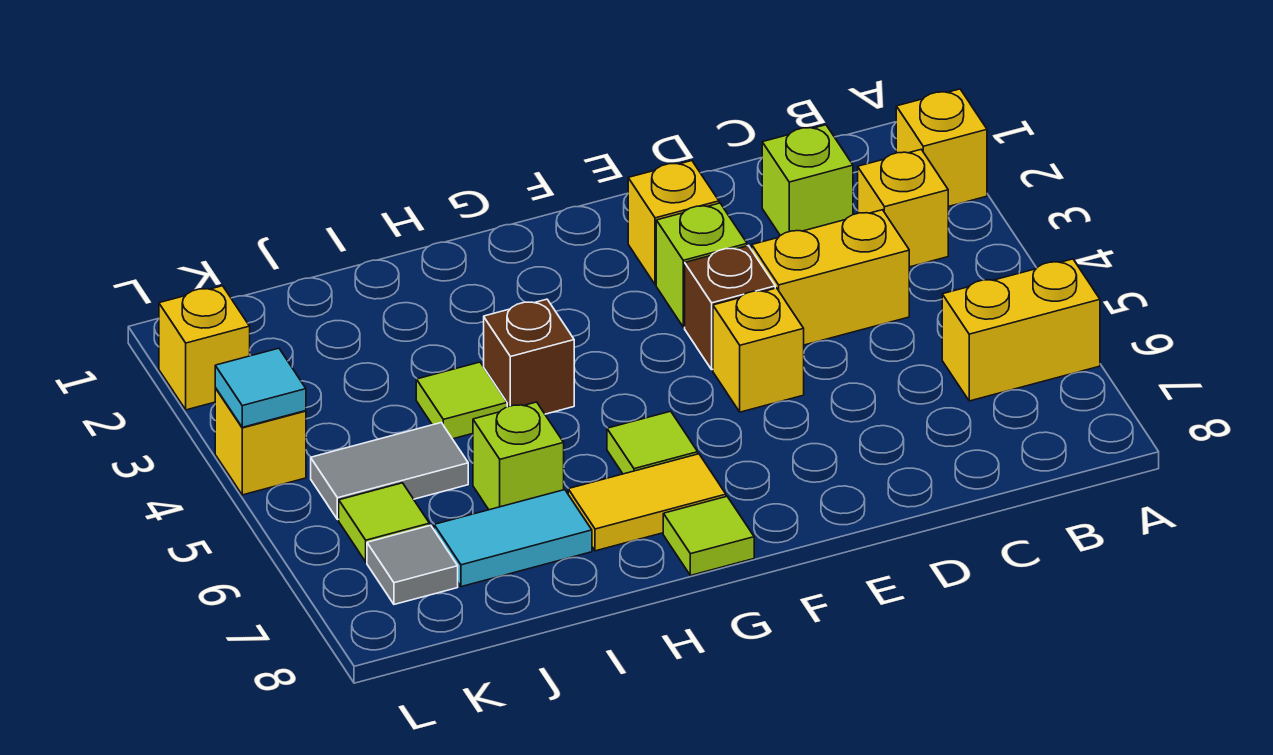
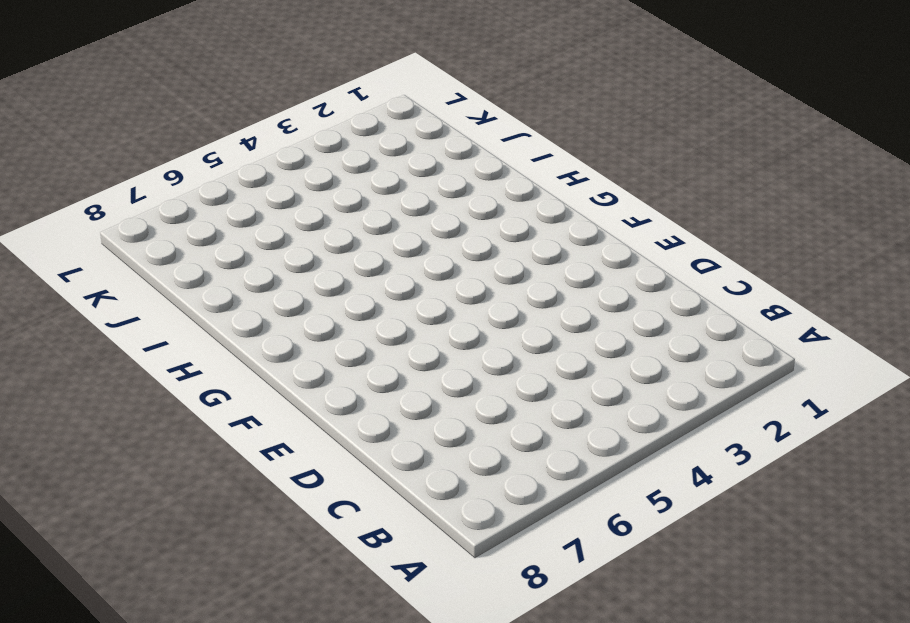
none -> yellow brick A2 level 1
none -> yellow brick A6:B6 level 1
none -> yellow brick B3 level 1

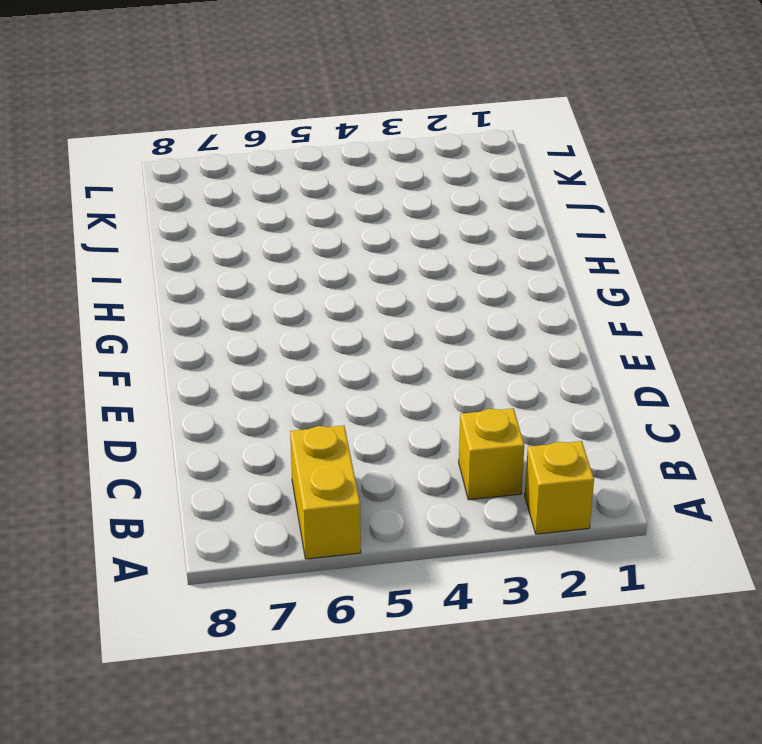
none -> lime brick C2 level 1
none -> yellow brick C4:D4 level 1
none -> yellow brick E2 level 1

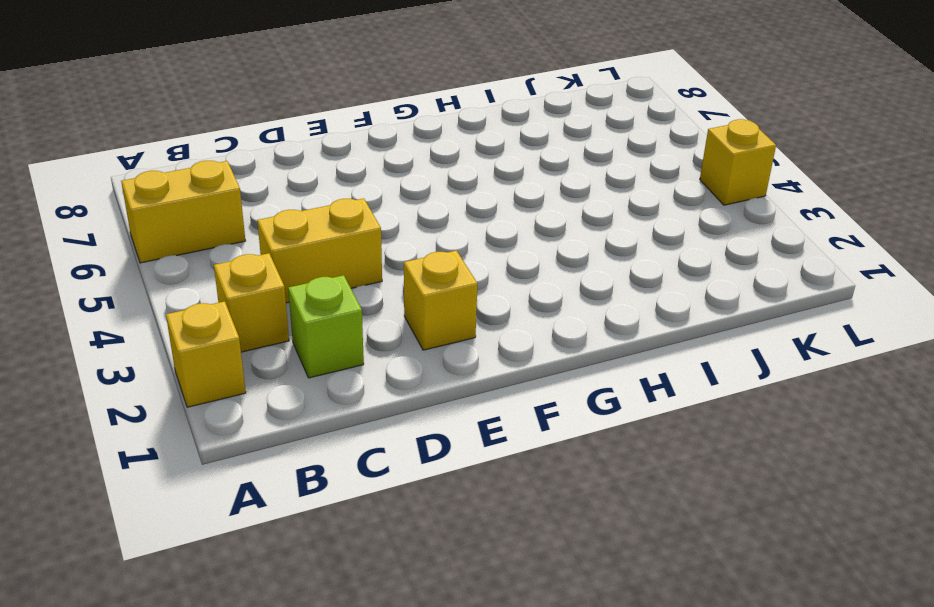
none -> lime brick E3 level 1
none -> brown brick E4 level 1
none -> yellow brick E5 level 1

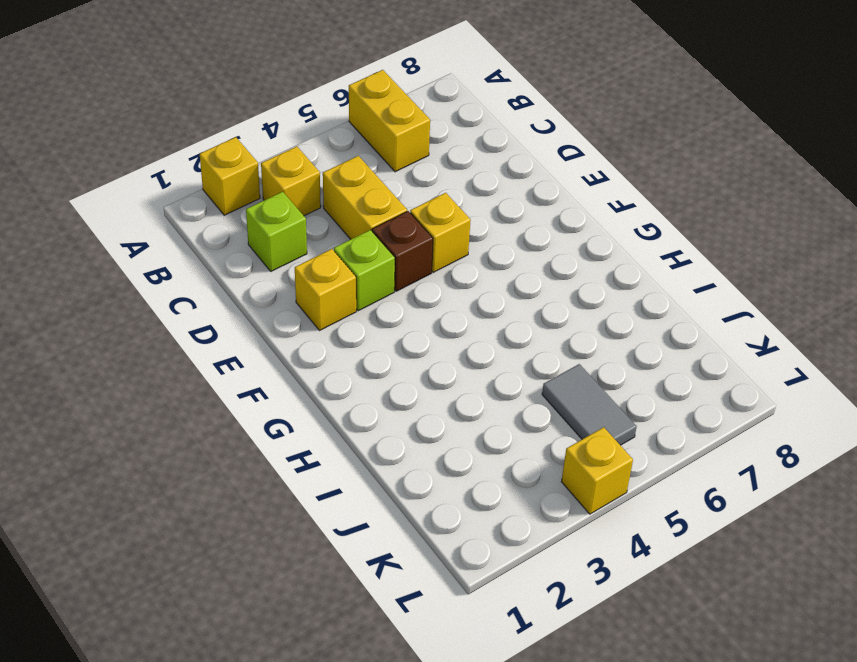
none -> lime tile G6 level 1
none -> yellow tile G7:H7 level 1
none -> lime tile G8 level 1

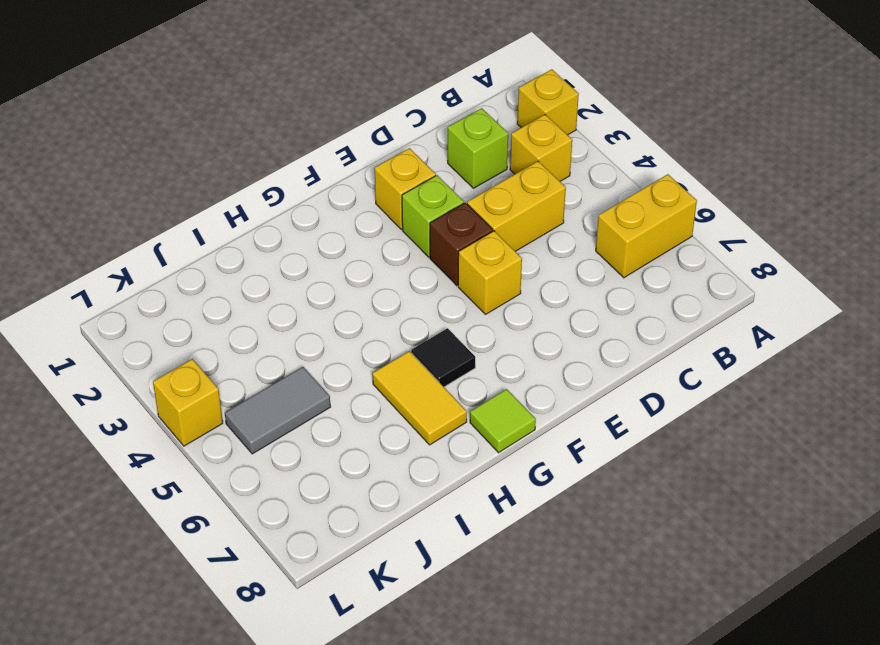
black tile G6 level 1 -> lime tile G6 level 1
yellow tile H6:H7 level 1 -> yellow tile G7:H7 level 1
none -> brown brick H4 level 1
none -> lime tile I4 level 1
none -> lime brick I6 level 1

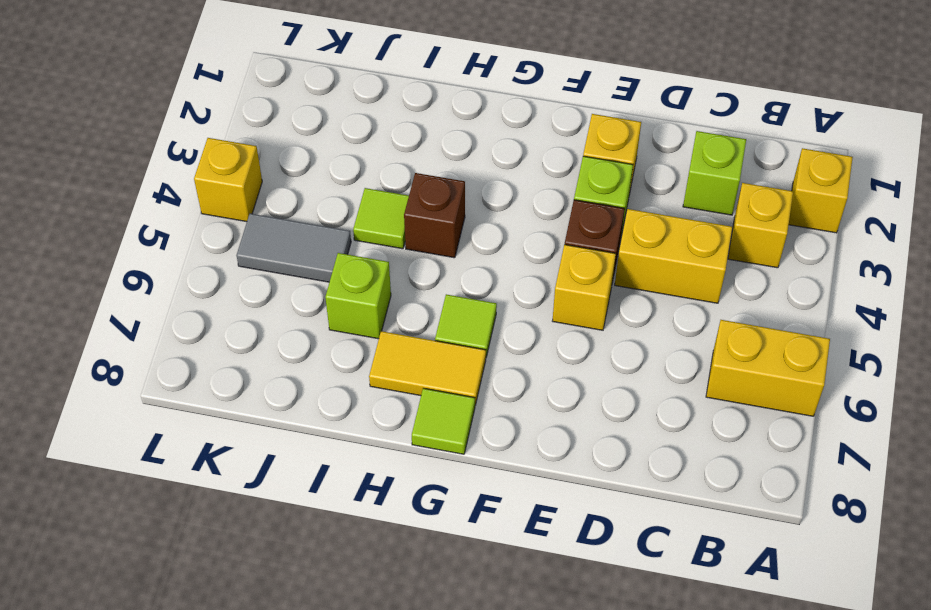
none -> cyan tile I7:J7 level 1
none -> lime tile K6 level 1
none -> grey tile K7 level 1

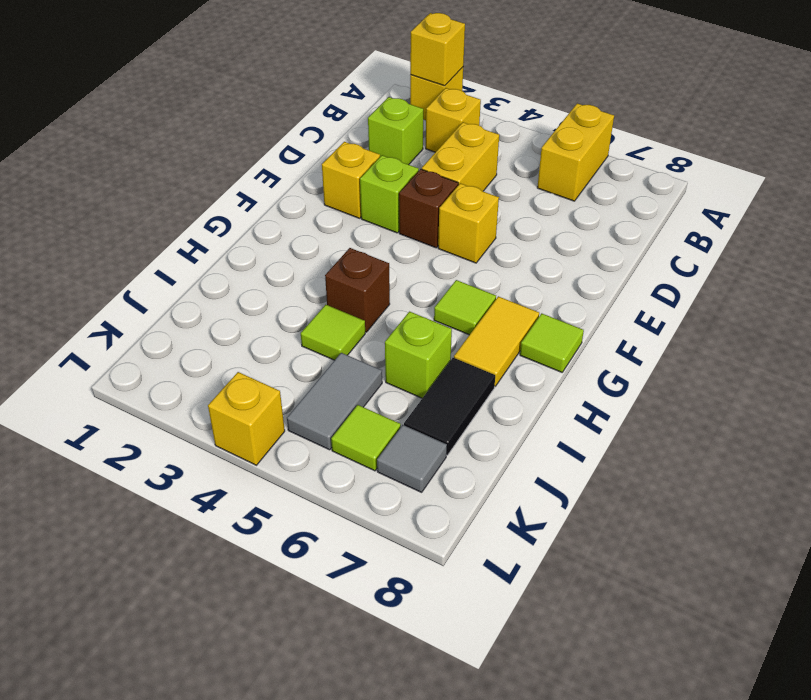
yellow brick A2 level 2 -> yellow brick L2 level 1
black tile I7:J7 level 1 -> cyan tile I7:J7 level 1
none -> cyan tile L4 level 2

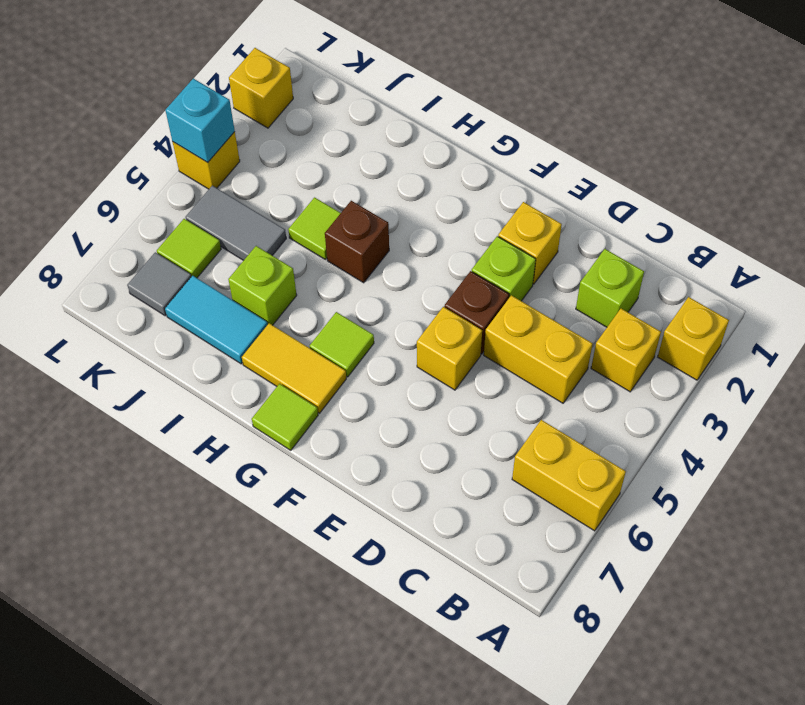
cyan brick L4 level 2 -> cyan tile L4 level 2

